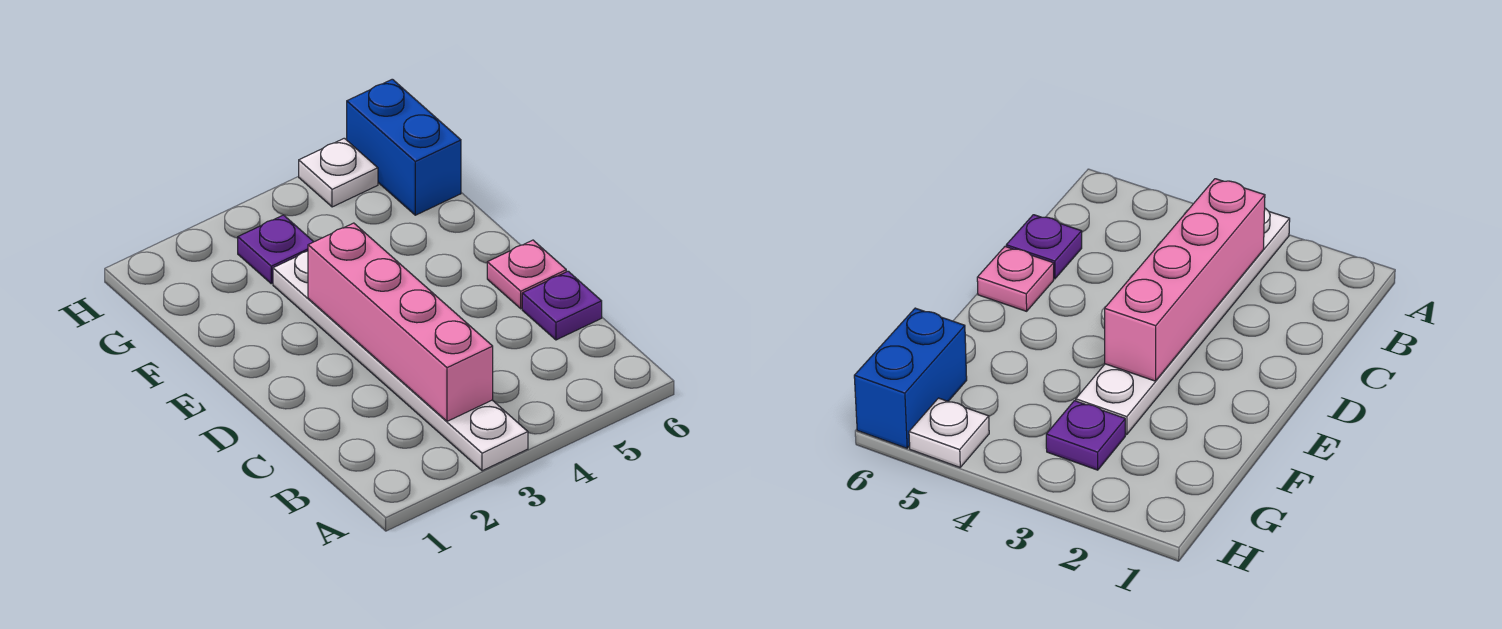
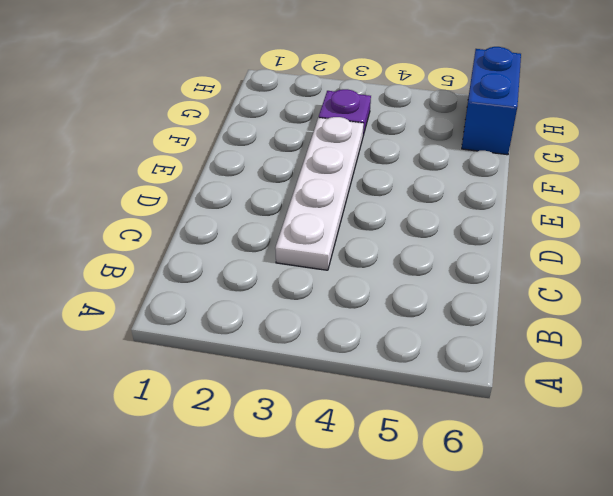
white plate C3:F3 level 1 -> white plate A3:F3 level 1
none -> purple plate C6 level 1
none -> pink plate D6 level 1

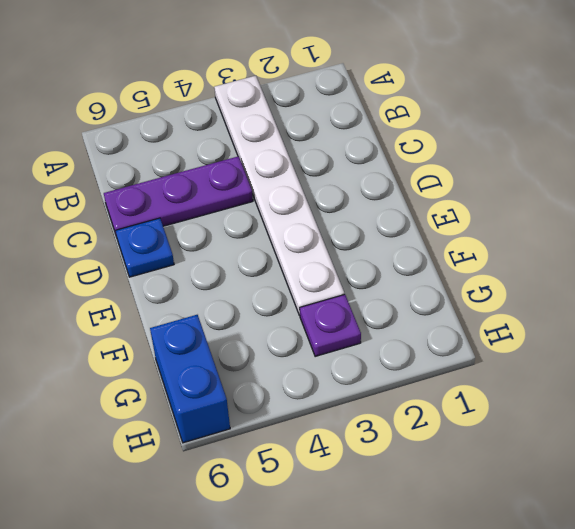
purple plate C4:C6 level 1 -> purple plate C6 level 1
blue plate D6 level 1 -> pink plate D6 level 1
none -> white plate H5 level 1
none -> pink brick B3:E3 level 2

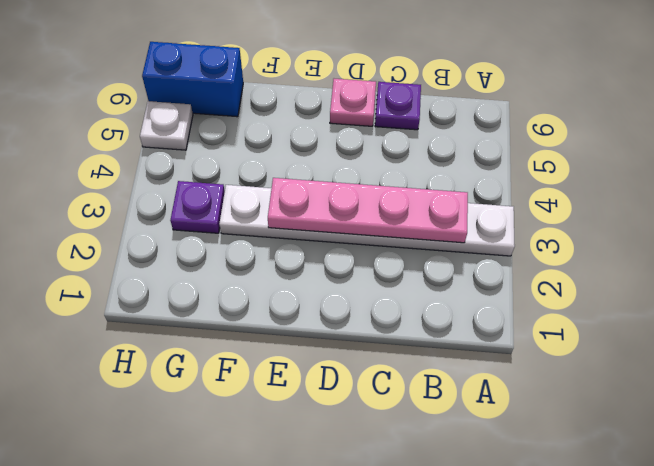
pink plate B3:E3 level 2 -> pink brick B3:E3 level 2

